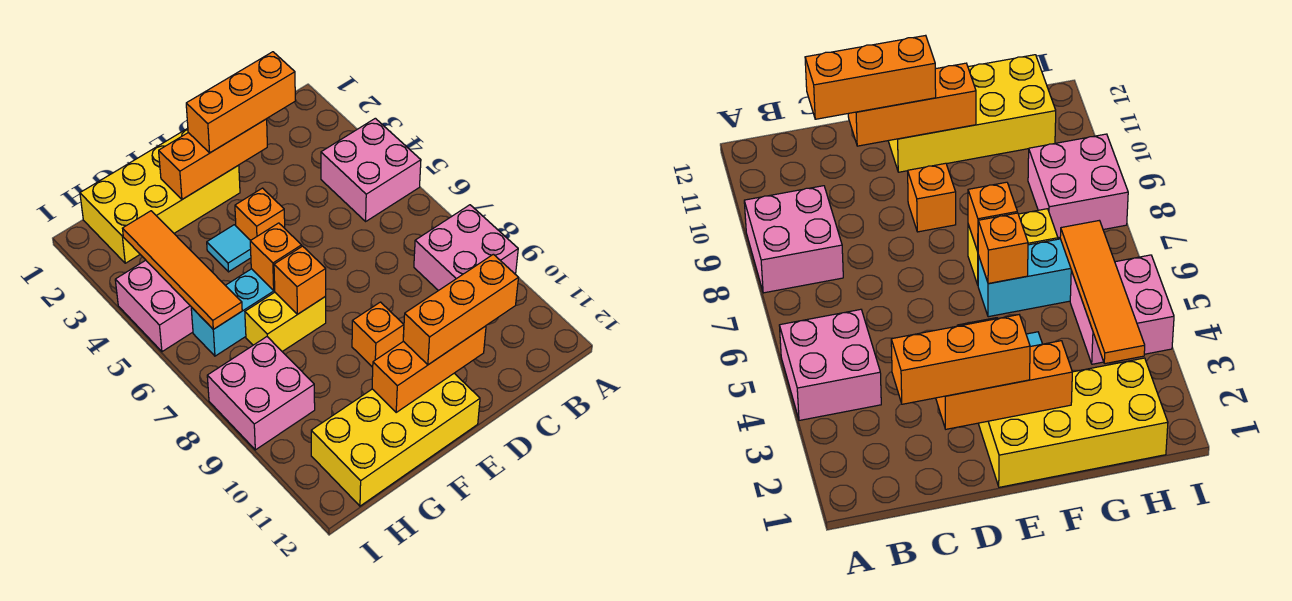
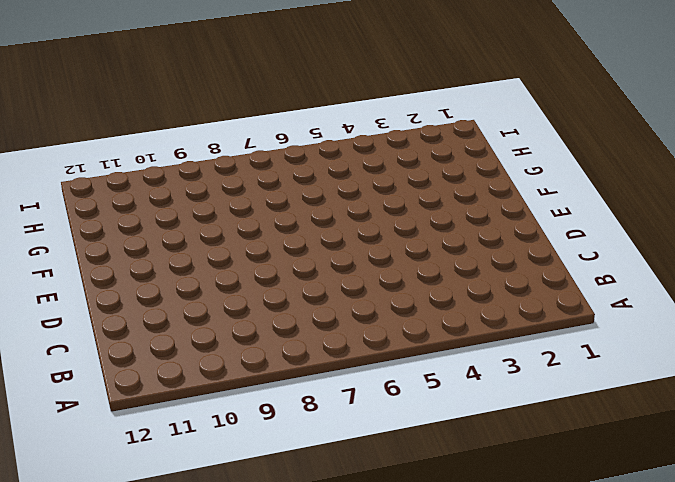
none -> pink brick A4:B5 level 1
none -> pink brick A8:B9 level 1
none -> yellow brick E1:H2 level 1

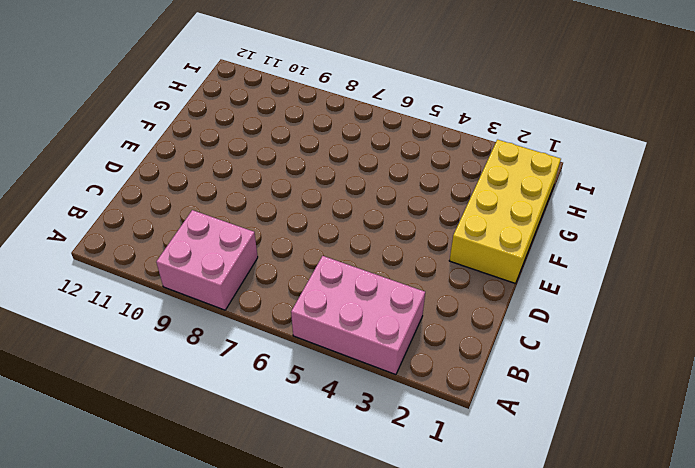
pink brick A3:B5 level 1 -> pink brick A4:B5 level 1
none -> orange brick E4 level 1
none -> orange brick E9 level 1
none -> yellow brick E11:H12 level 1

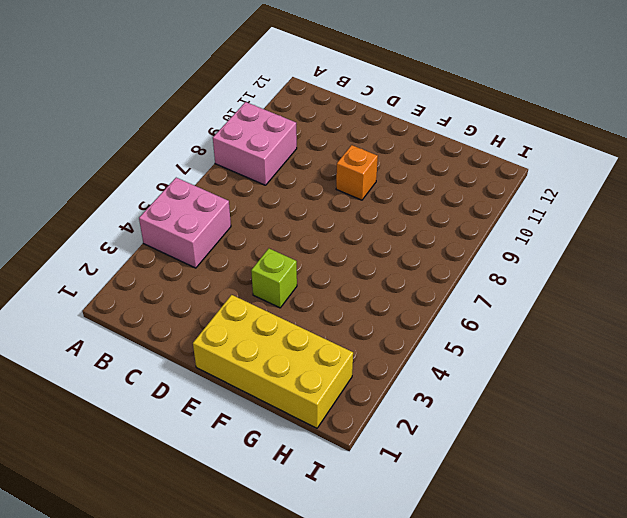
lime brick E4 level 1 -> orange brick E4 level 1
none -> yellow brick E11:H12 level 1
none -> cyan tile F4 level 1
none -> cyan brick F6:H6 level 1

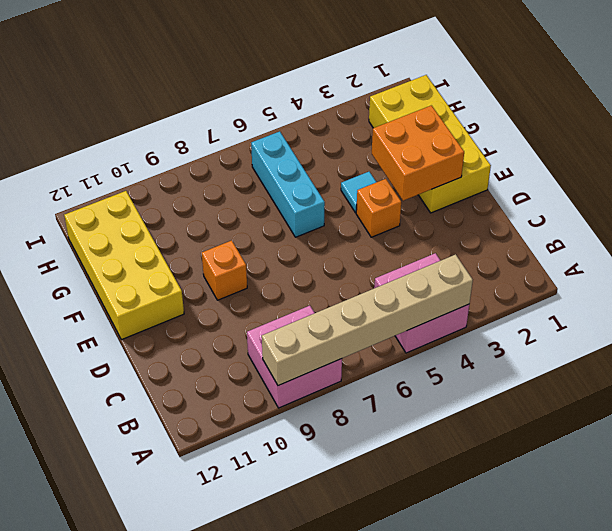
tan brick A4:A9 level 2 -> none
orange brick E2:F3 level 2 -> orange brick D2:F2 level 2
none -> yellow brick F7:G7 level 1
none -> pink brick H4:I5 level 1
none -> pink brick H8:I9 level 1

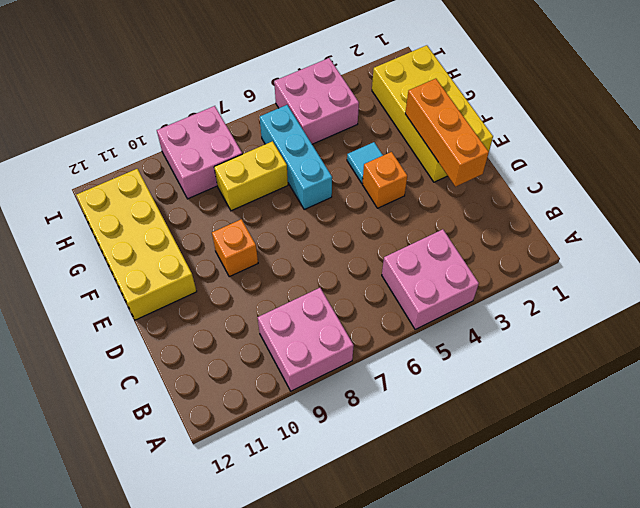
yellow brick G7:G8 level 1 -> yellow brick F7:G7 level 1
none -> orange brick D11:F11 level 2
none -> orange brick F6 level 2
none -> orange brick F7 level 2

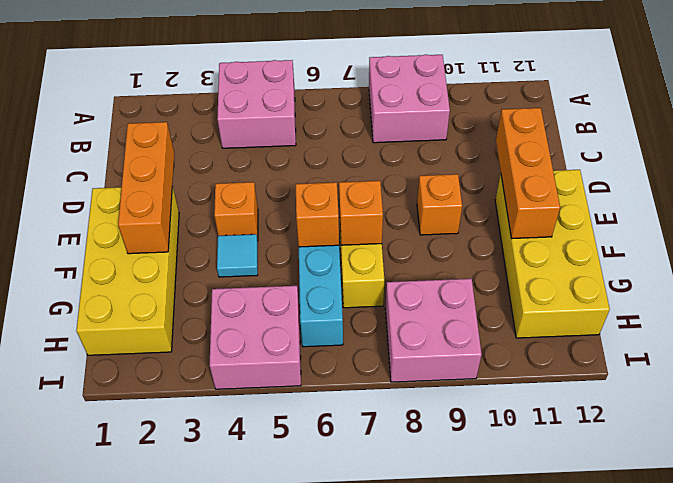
none -> orange tile H3:H6 level 2
none -> orange brick C2:E2 level 3
none -> orange brick C11:E11 level 3

